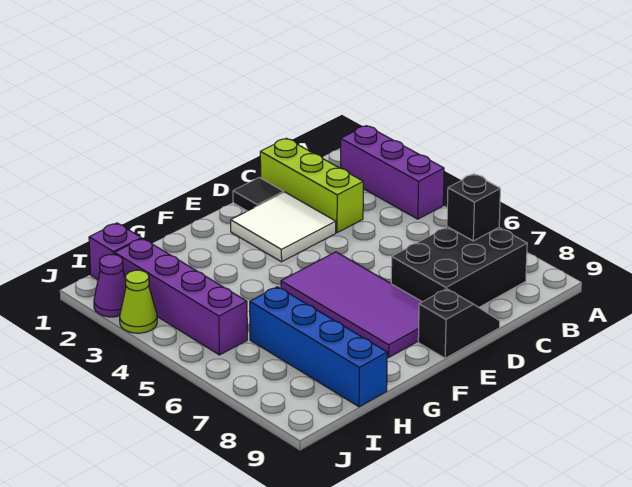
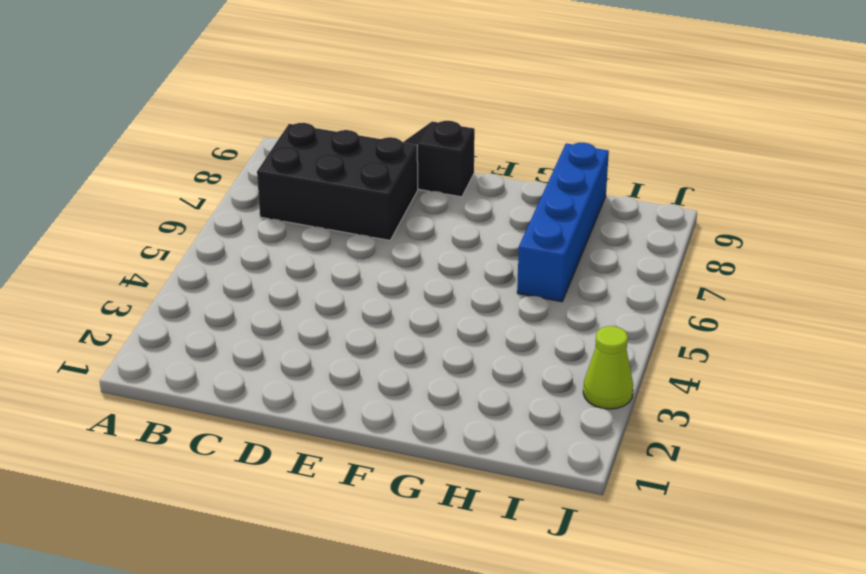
none -> purple brick A2:A4 level 1
none -> lime brick C1:C3 level 1
none -> black tile D1 level 1

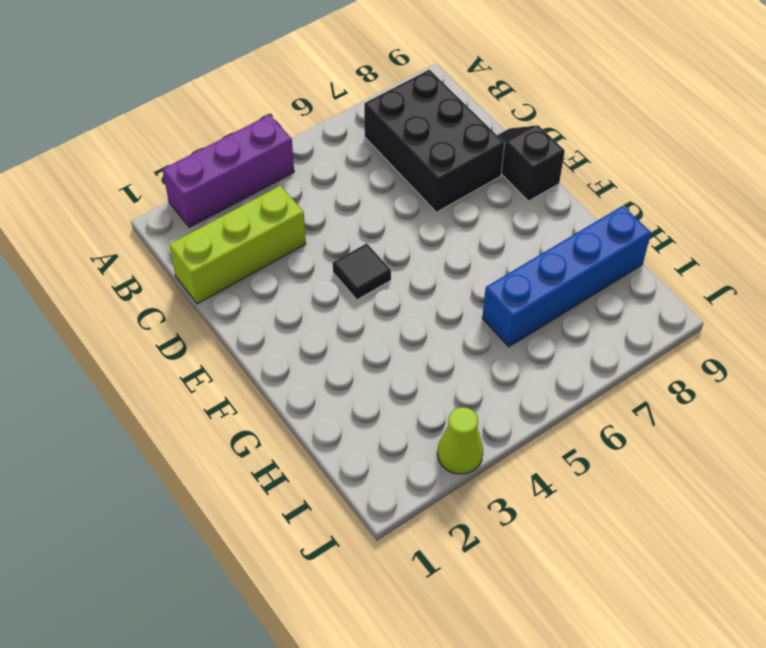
black tile E4 level 1 -> black tile D1 level 1
none -> white tile D2:E3 level 1
none -> purple tile E5:F8 level 1
none -> purple brick I1 level 1

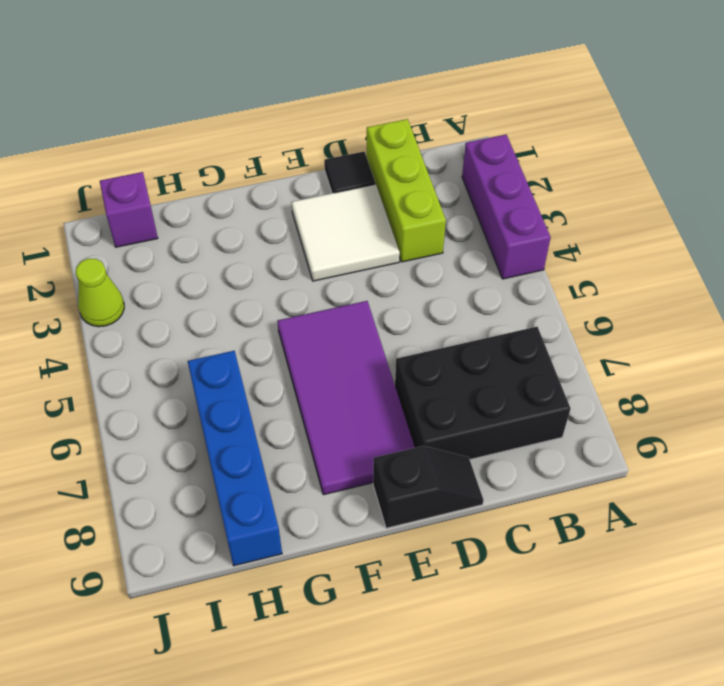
none -> purple brick I2:I5 level 1
none -> purple cone J2 level 1
none -> black brick B7 level 2

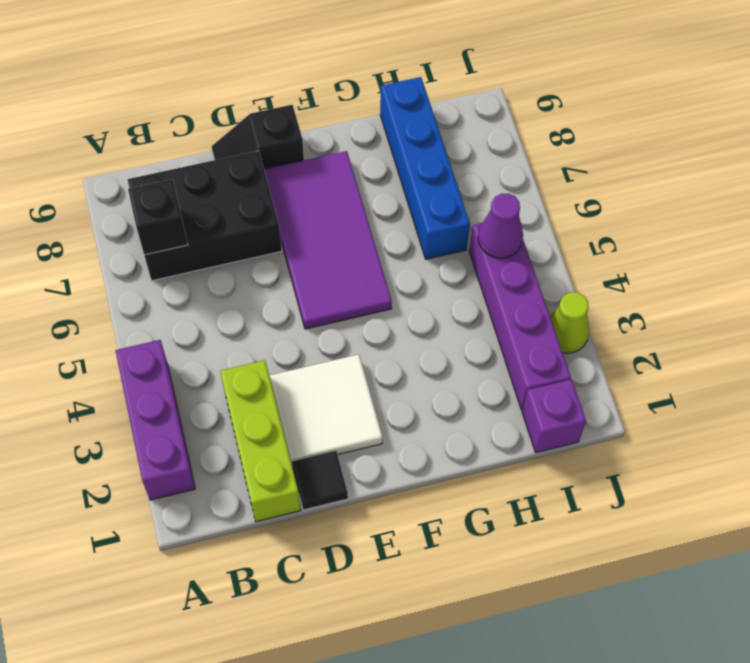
purple cone I5 level 2 -> purple cone J2 level 1

